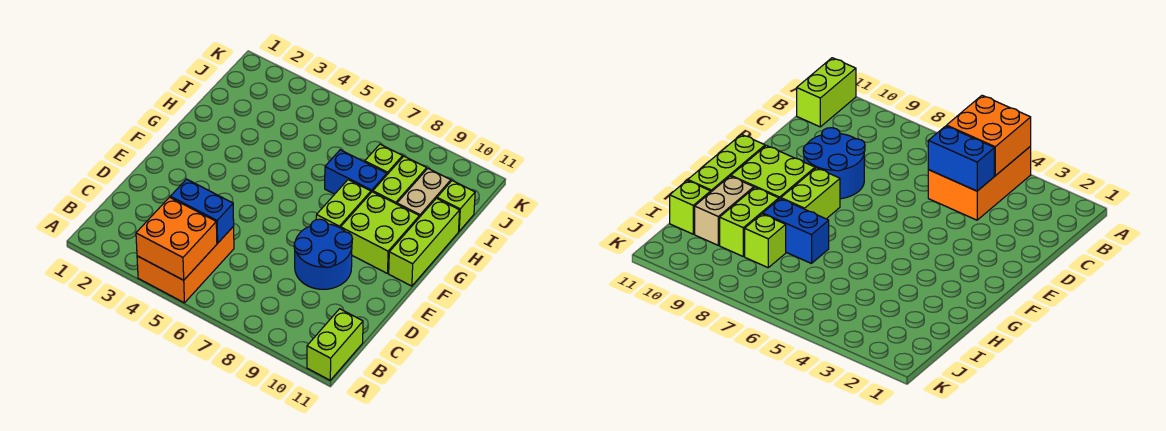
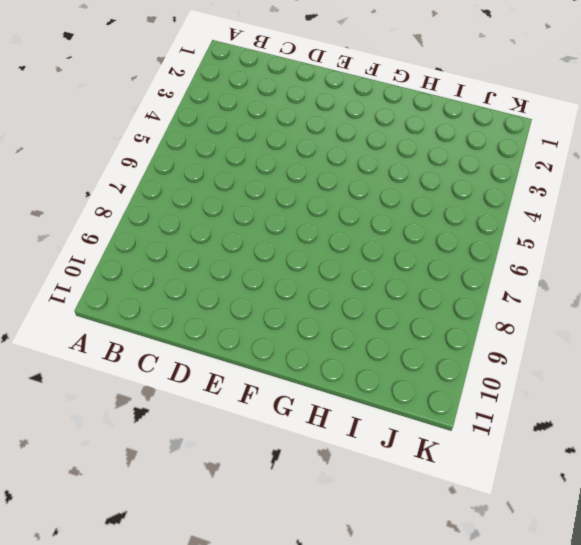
none -> orange brick A4:C5 level 1
none -> lime brick A11:B11 level 1
none -> blue round brick D8:E9 level 1

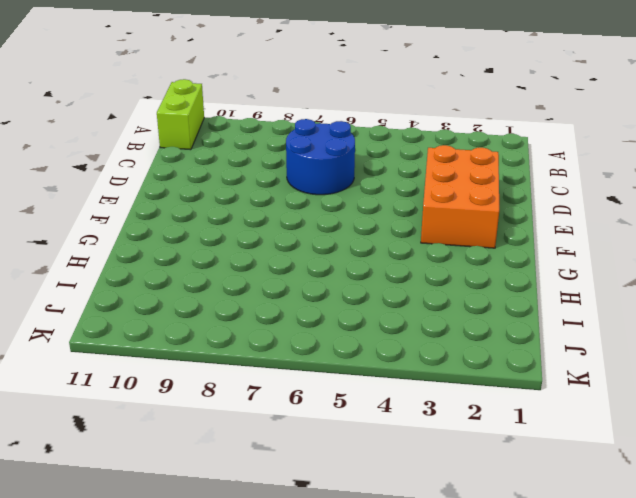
blue round brick C6:D7 level 1 -> blue round brick D8:E9 level 1
orange brick D2:F3 level 1 -> orange brick A4:C5 level 1
none -> lime brick F8:G8 level 1
none -> lime brick F9:G10 level 1
none -> lime brick F11:H11 level 1

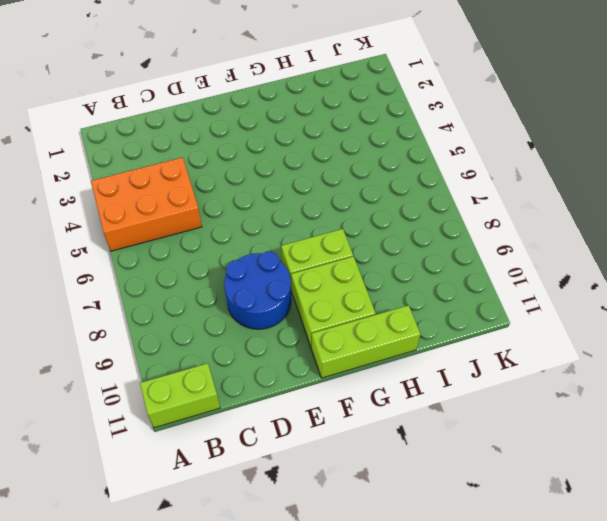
none -> blue brick H7:H8 level 1
none -> lime brick H9:I9 level 1
none -> tan brick H10:I10 level 1

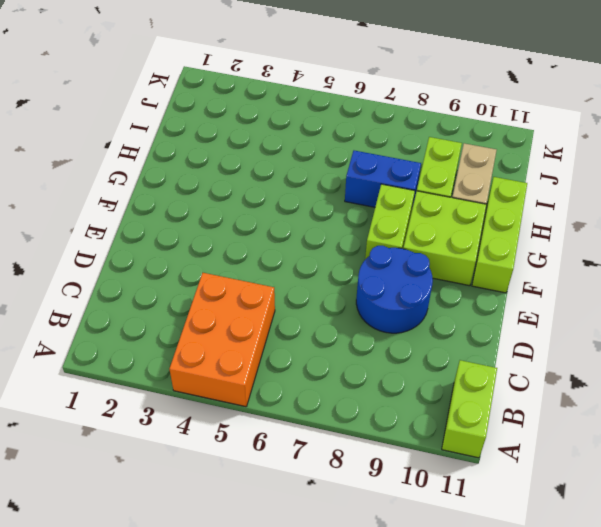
none -> lime brick I8 level 1
none -> lime brick I11 level 1
none -> orange brick A4:B5 level 2

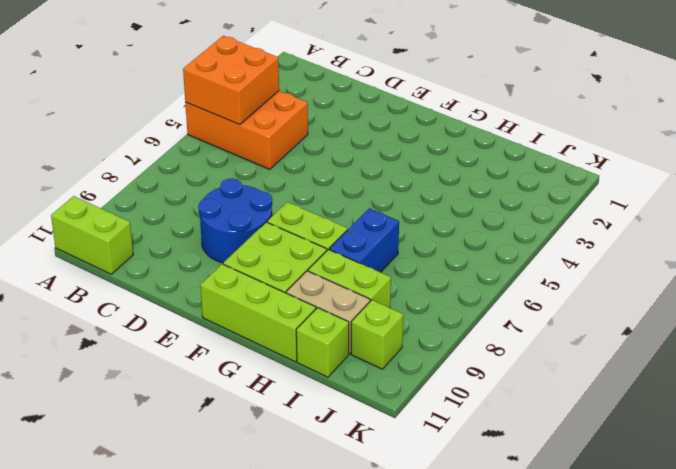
lime brick J10 level 1 -> lime brick I8 level 1
none -> blue brick C4:C5 level 2

